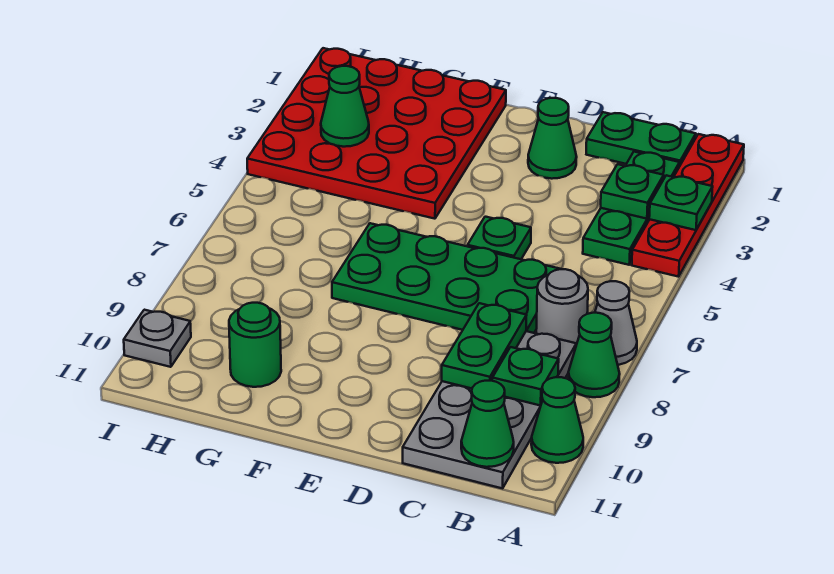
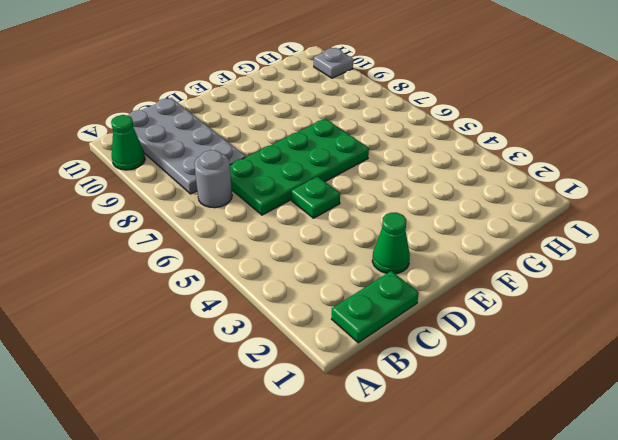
none -> red plate A1:A4 level 1
none -> grey cone A7 level 1
none -> green cone A8 level 1

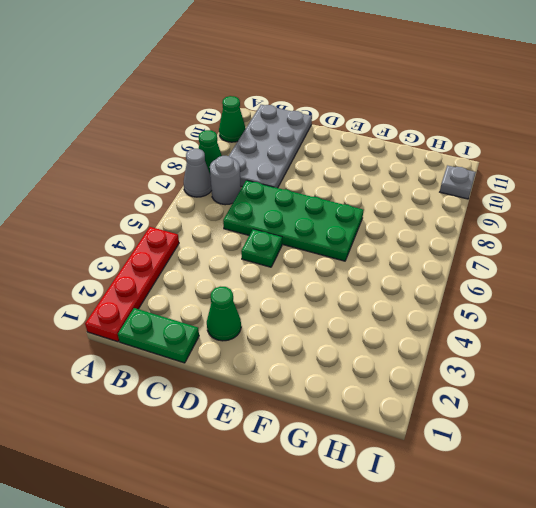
none -> green plate B2:B4 level 1
none -> red plate F1:I4 level 1
none -> green round brick G10 level 1

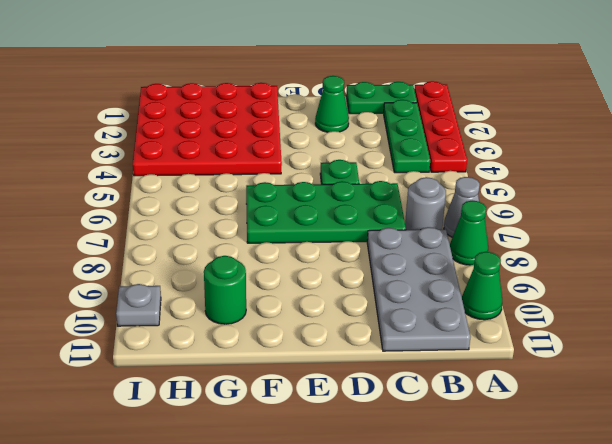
none -> green plate A3 level 2
none -> green plate B3 level 2
none -> green plate B9 level 2

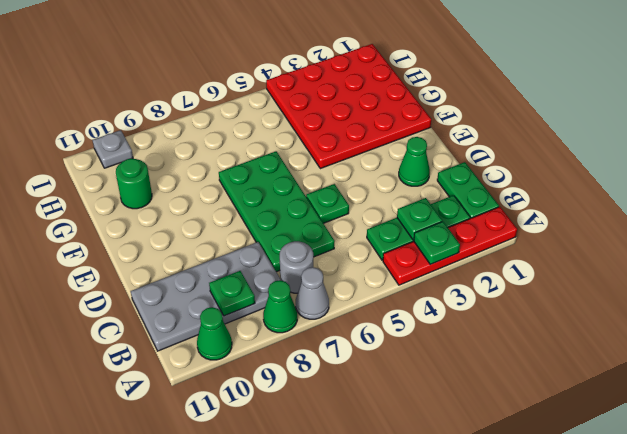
none -> green cone B11 level 2
none -> green plate C8:C9 level 2
none -> green cone H3 level 2

